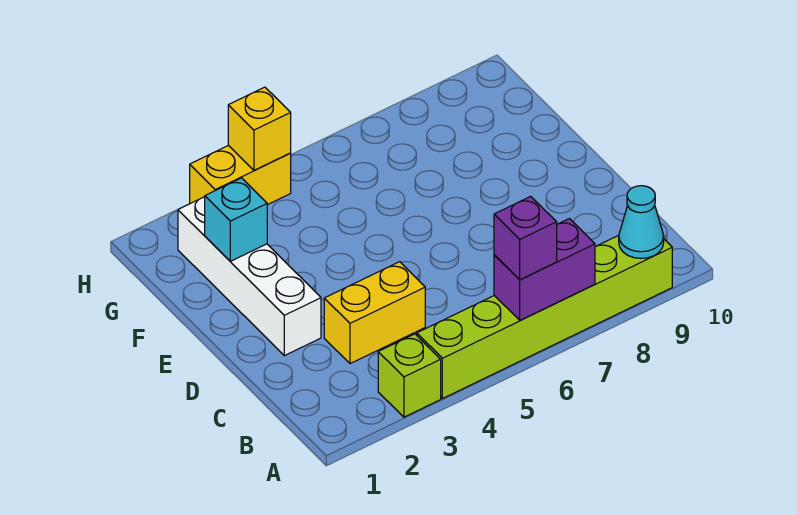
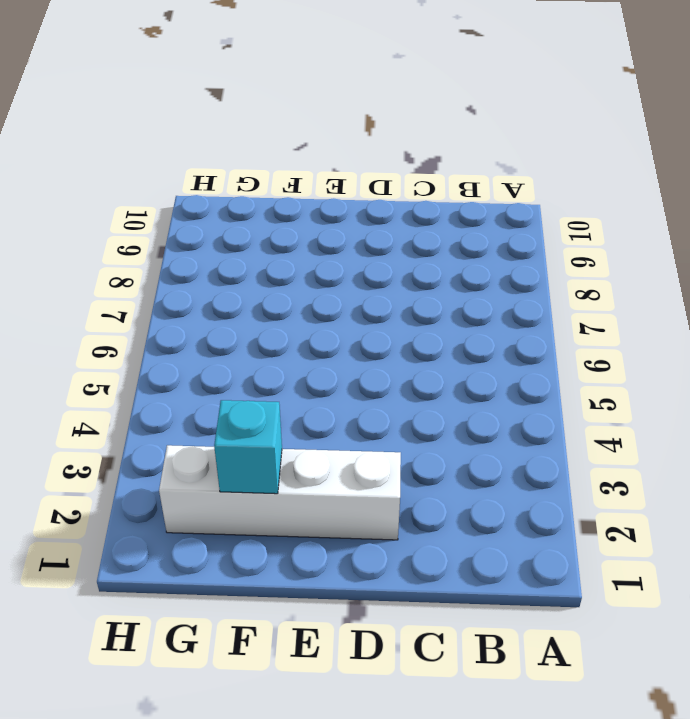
none -> lime brick A3 level 1
none -> lime brick A4:A9 level 1

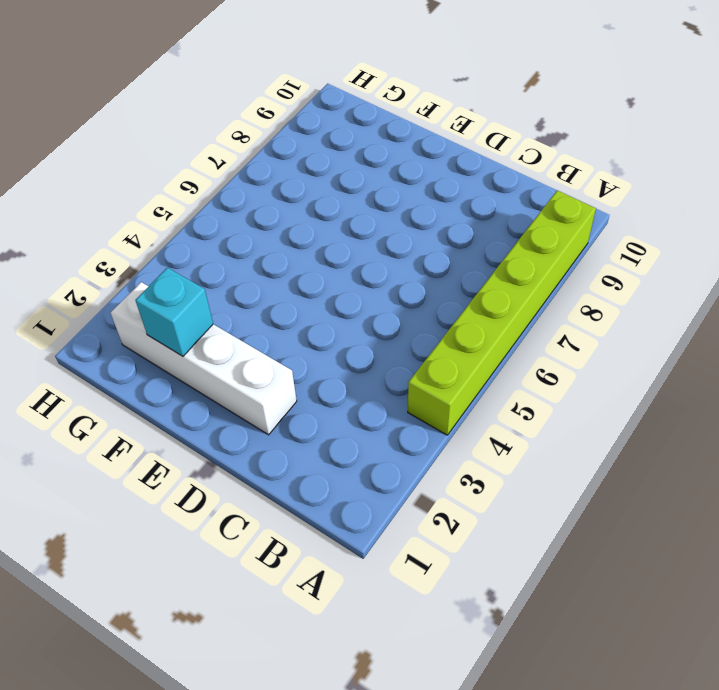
none -> lime brick A3 level 1
none -> yellow brick C3:C4 level 1

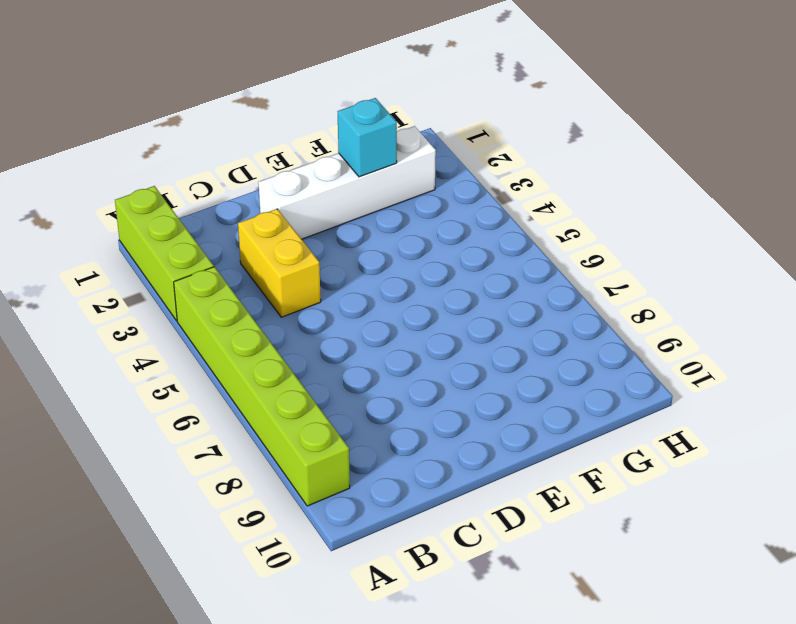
lime brick A1:A3 level 1 -> lime brick A3 level 1
none -> yellow brick H3:H4 level 1
none -> purple brick A6:A7 level 2

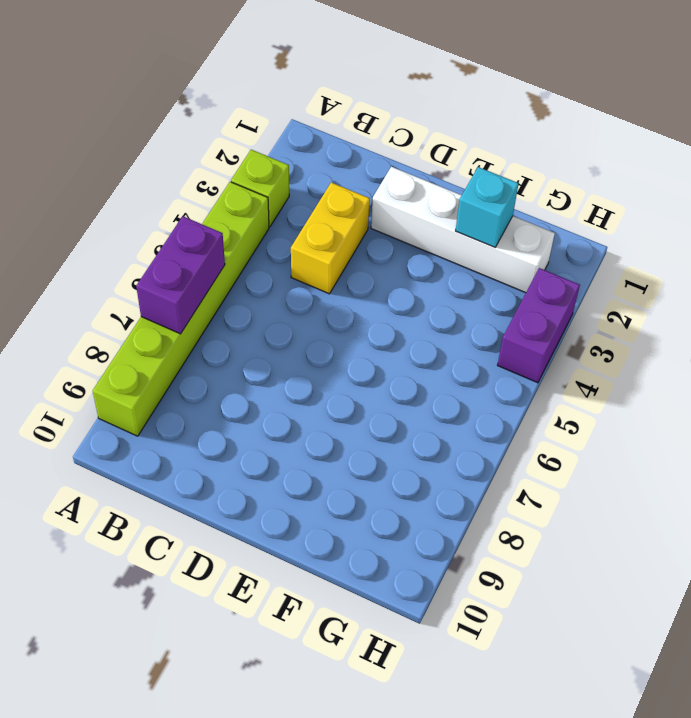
purple brick H3:H4 level 1 -> yellow brick H3:H4 level 1
none -> cyan cone A9 level 2
none -> yellow brick H4 level 2

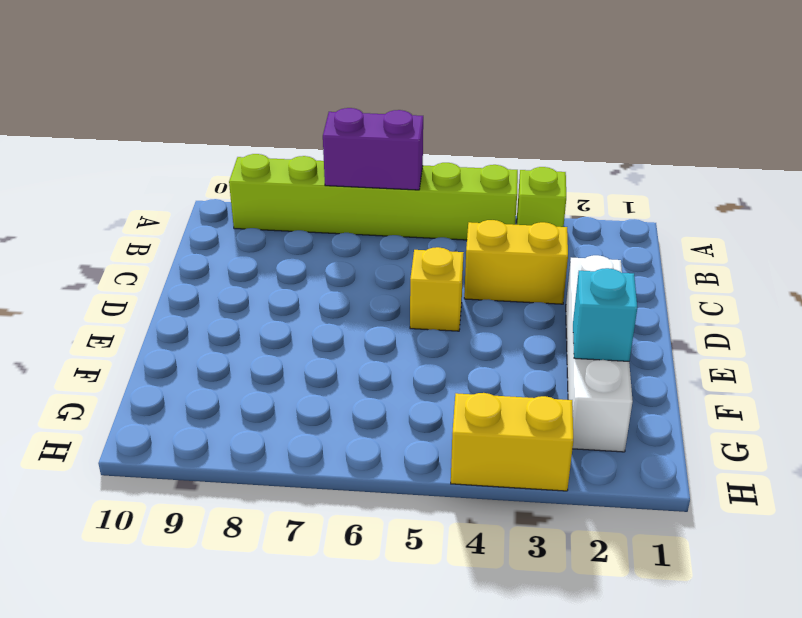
yellow brick D5 level 1 -> yellow brick H4 level 2
none -> cyan cone A9 level 2
none -> purple brick A6 level 3

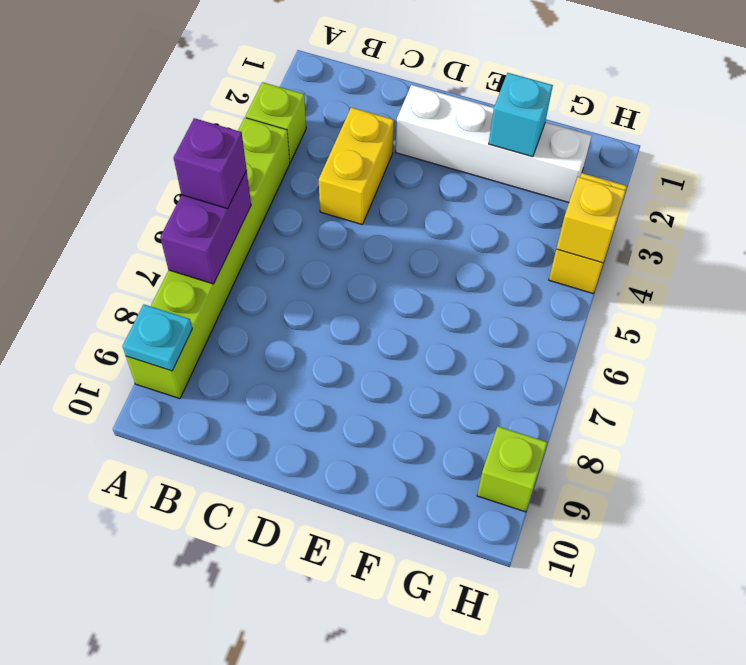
cyan plate A9 level 2 -> cyan cone A9 level 2
lime brick H9 level 1 -> none

